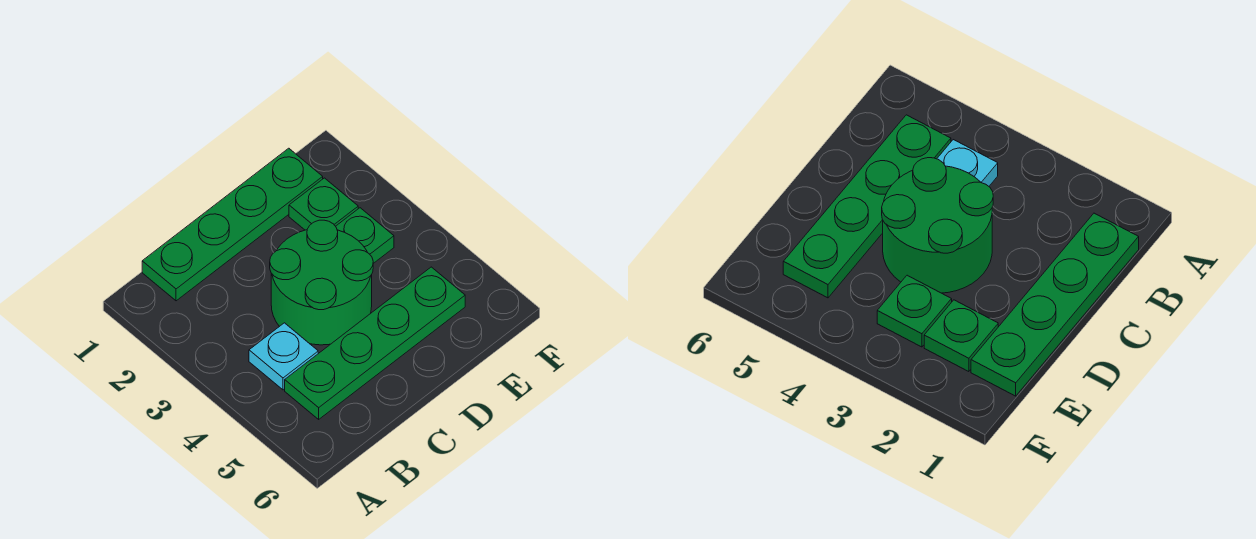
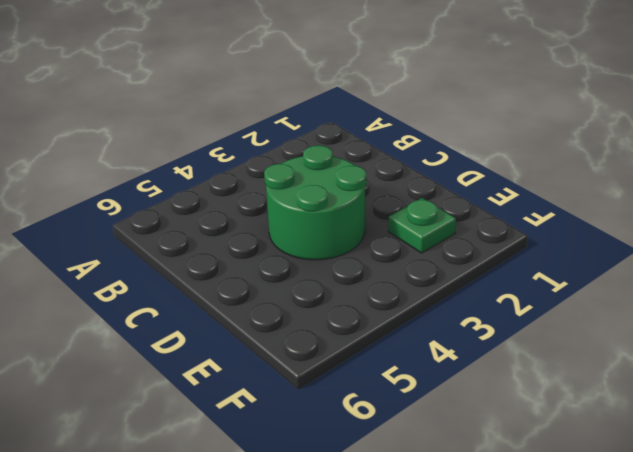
none -> green plate B1:E1 level 1
none -> cyan plate B4 level 1

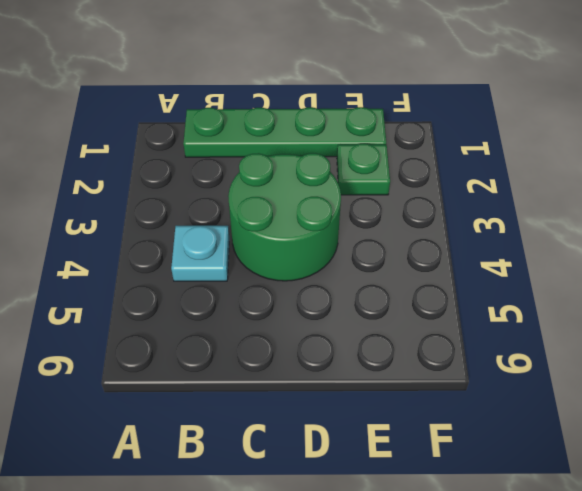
none -> green plate B5:E5 level 1
none -> green plate E3 level 1

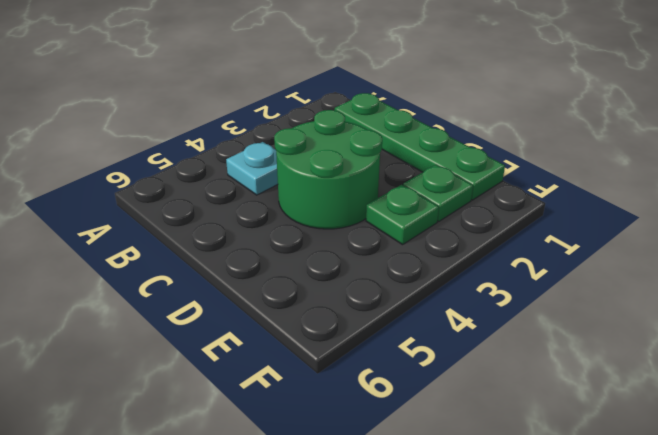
none -> green plate B5:E5 level 1

